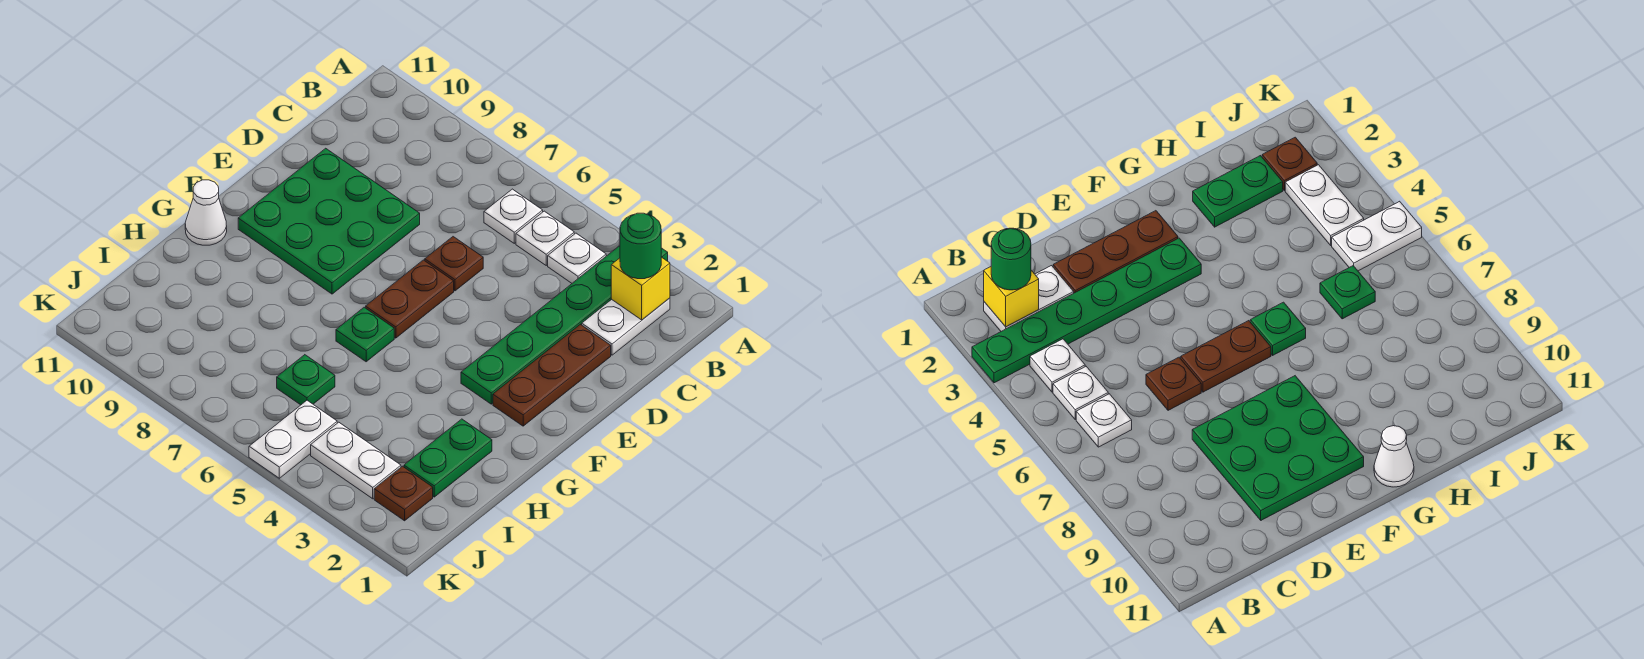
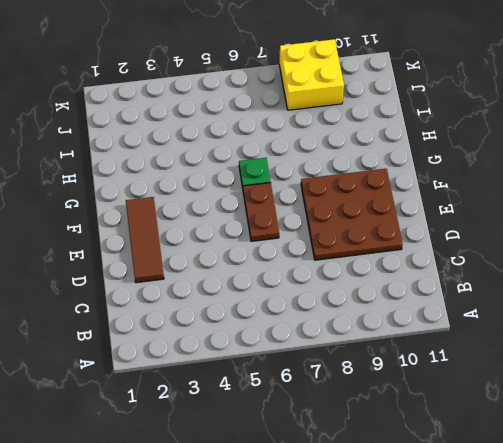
brown tile D2:F2 level 1 -> brown plate D2:F2 level 1
brown plate D8:F10 level 1 -> green plate D8:F10 level 1
yellow brick J8:K9 level 1 -> none
none -> green plate A3:F3 level 1
none -> white plate B2:C2 level 1
none -> white plate B4 level 1

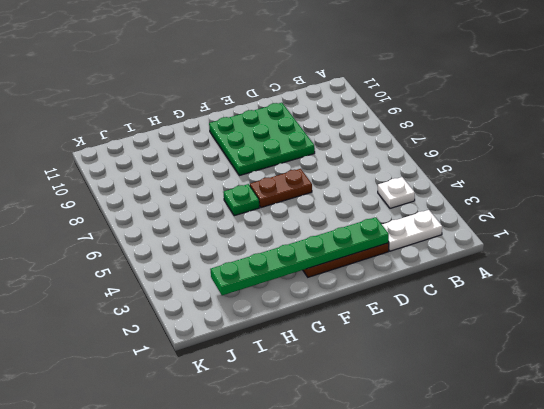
green plate D2:I2 level 2 -> green plate A3:F3 level 1
none -> white plate B5 level 1
none -> white plate B6 level 1
none -> brown plate D6 level 1

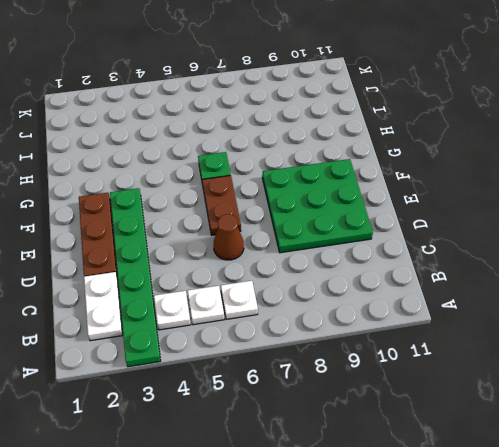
brown cone D6 level 1 -> brown plate D6 level 1
none -> white cone G11 level 1
none -> green plate H2:I2 level 1
none -> green plate I6 level 1

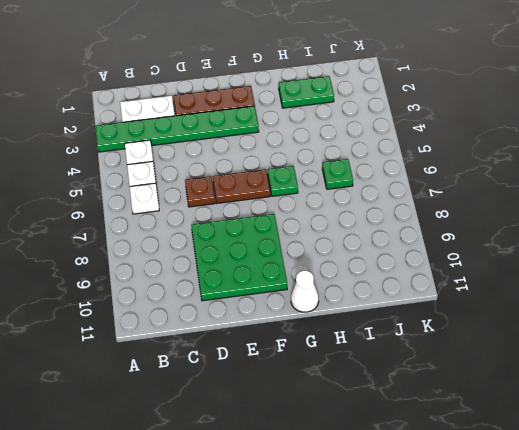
none -> brown plate J2 level 1
none -> white plate J3:J4 level 1
none -> white plate J5:K5 level 1

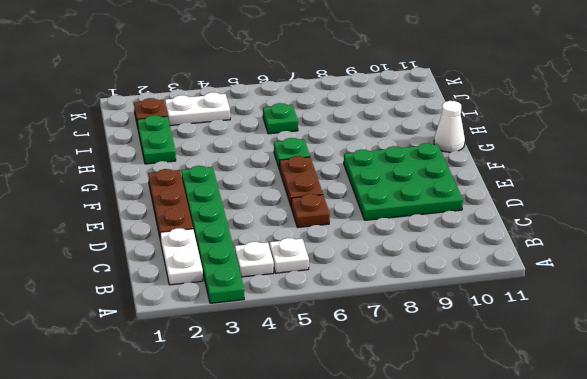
none -> white plate B6 level 1
none -> white plate J5:K5 level 1
none -> yellow brick B2 level 2

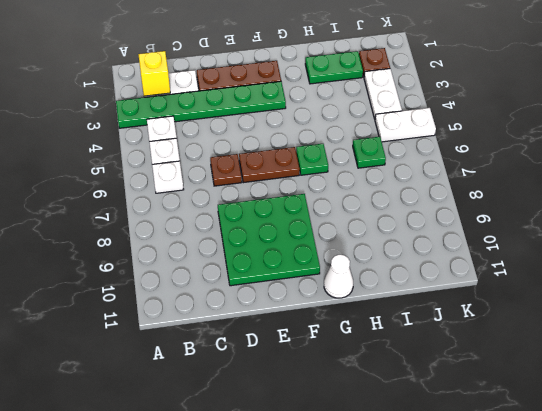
none -> green round brick B2 level 3

